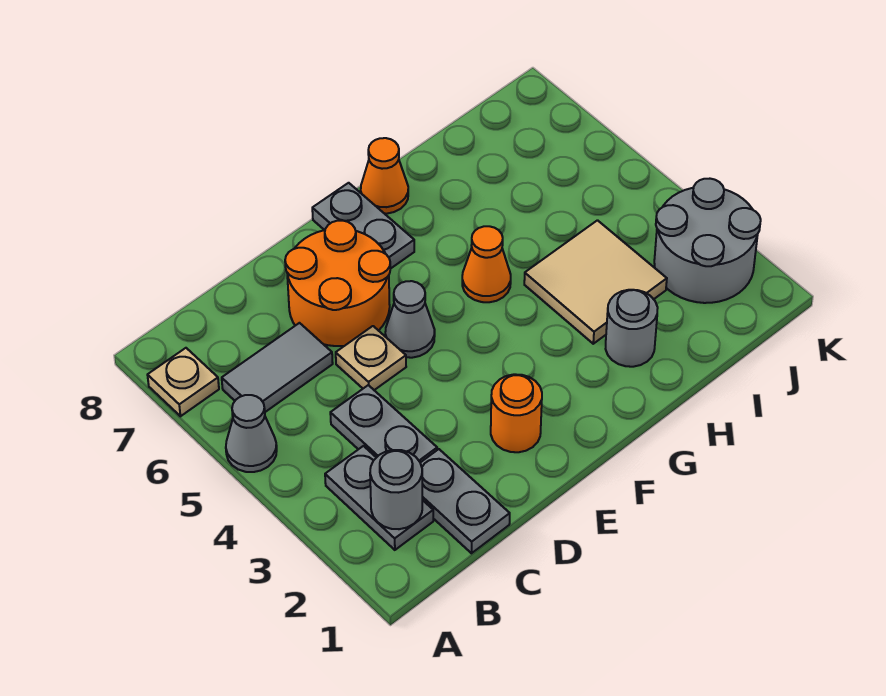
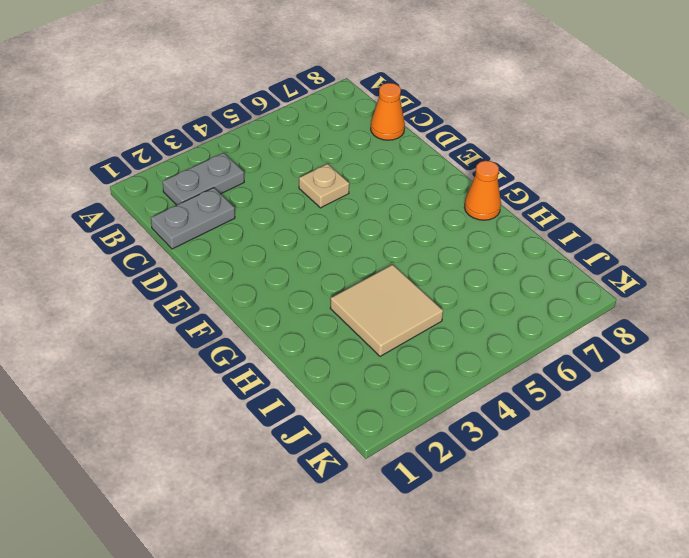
orange cone C8 level 1 -> orange cone G5 level 1
none -> grey cone A5 level 1
none -> tan plate A7 level 1
none -> grey tile B6:C6 level 1

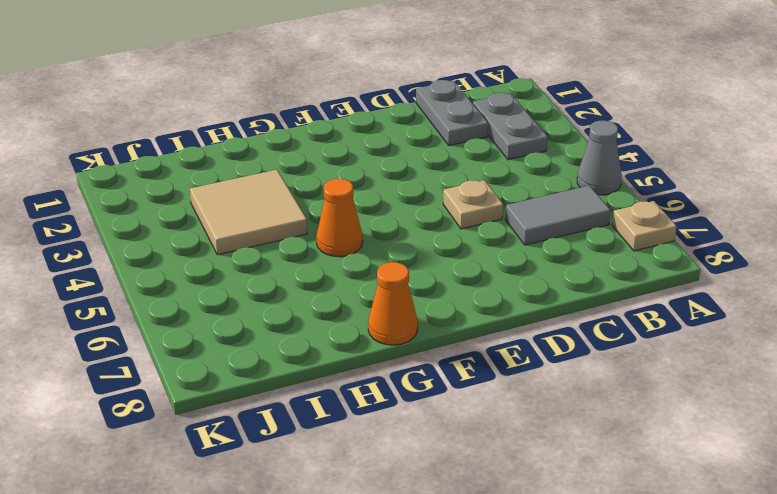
none -> grey plate C3:C4 level 1
none -> orange round brick D6:E7 level 1
none -> orange round brick E2 level 1

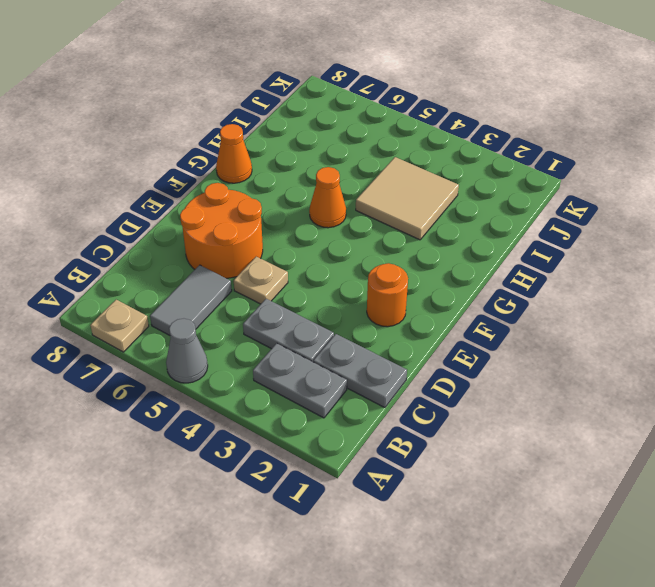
none -> grey cone E5 level 1
none -> grey plate F7:F8 level 1
none -> grey round brick H2 level 1

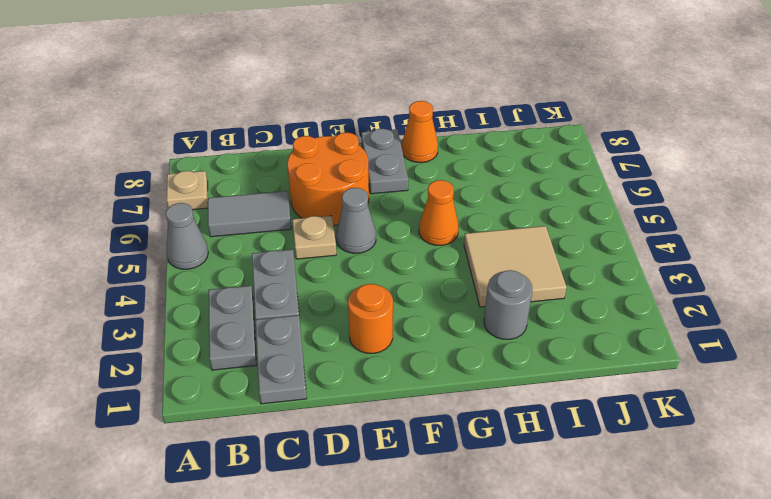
none -> grey round brick J2:K3 level 1
none -> grey round brick B2 level 2

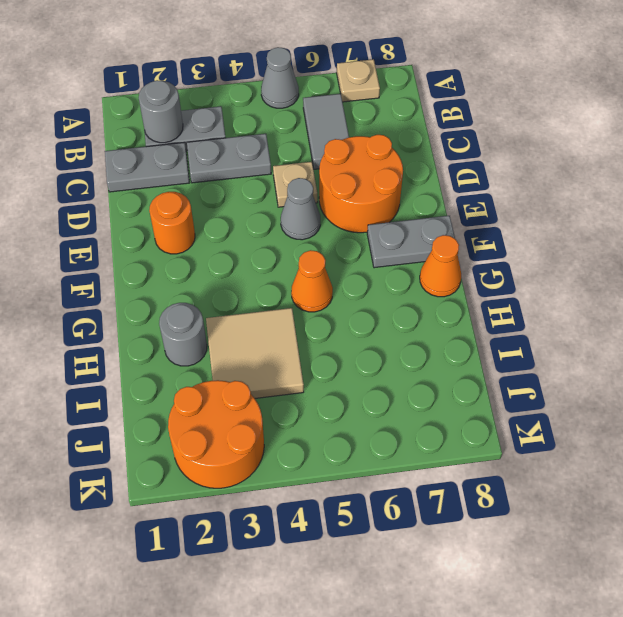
orange round brick J2:K3 level 1 -> grey round brick J2:K3 level 1

